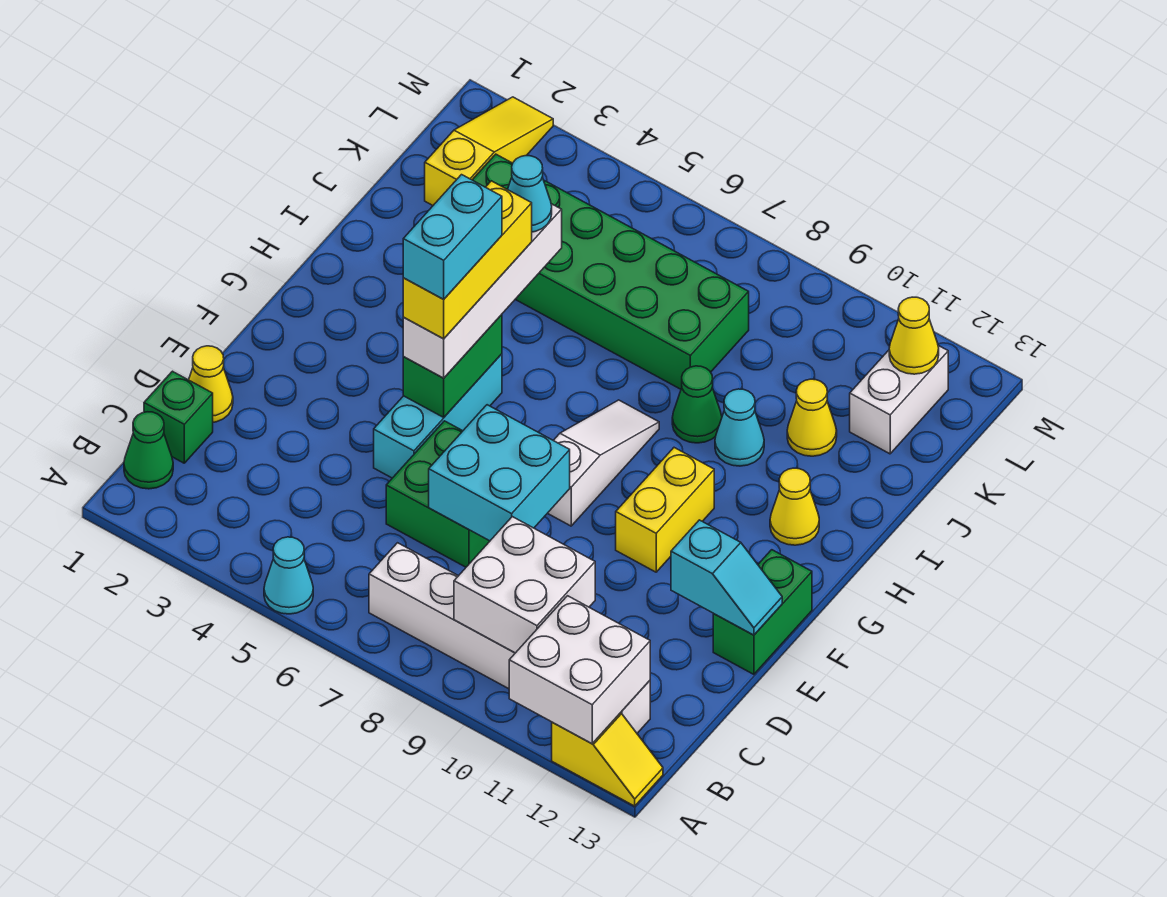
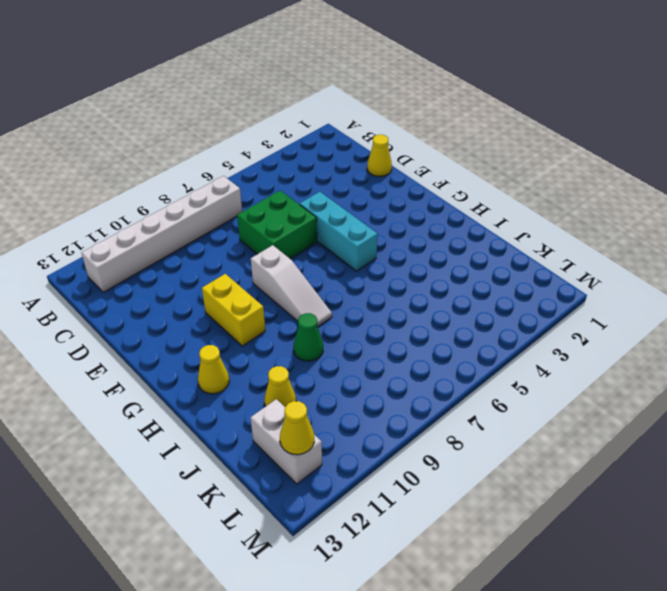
none -> cyan cone A5 level 1
none -> yellow slope A12:A13 level 1 top 12
none -> green cone B1 level 1

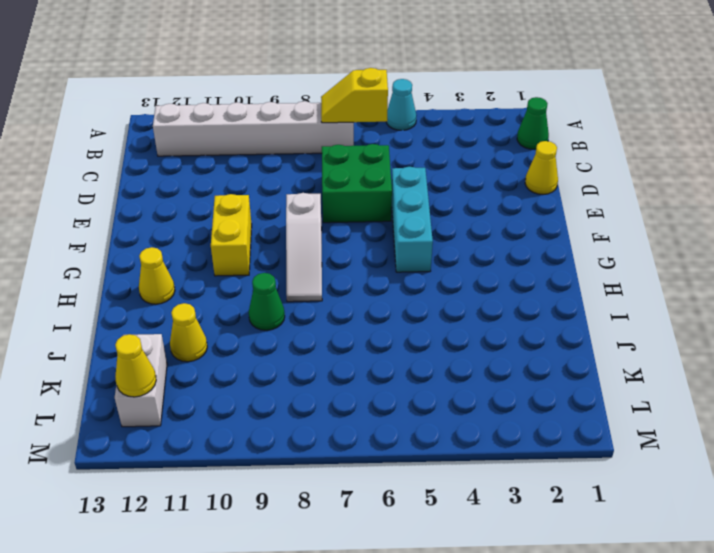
yellow slope B6:B7 level 2 top 6 -> yellow slope A12:A13 level 1 top 12
none -> green brick C1 level 1
none -> green brick E13:F13 level 1
none -> cyan cone I10 level 1

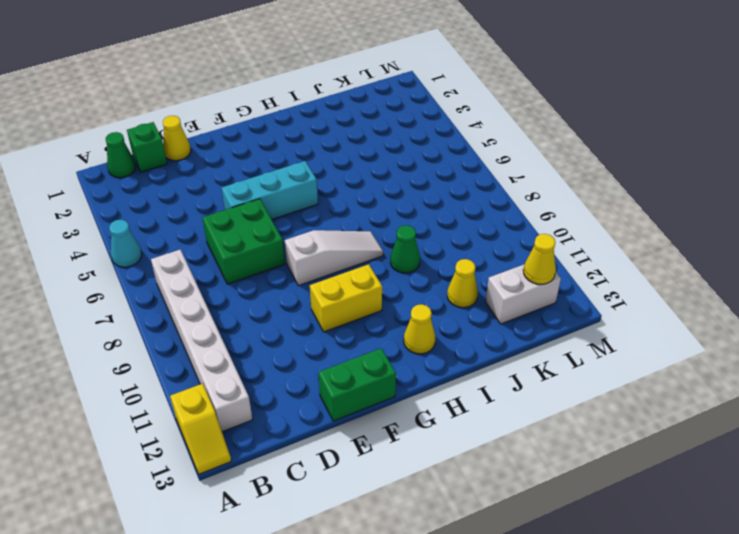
none -> cyan cone I10 level 1
none -> green brick J3:K8 level 1
none -> yellow slope K2:M2 level 1 top K

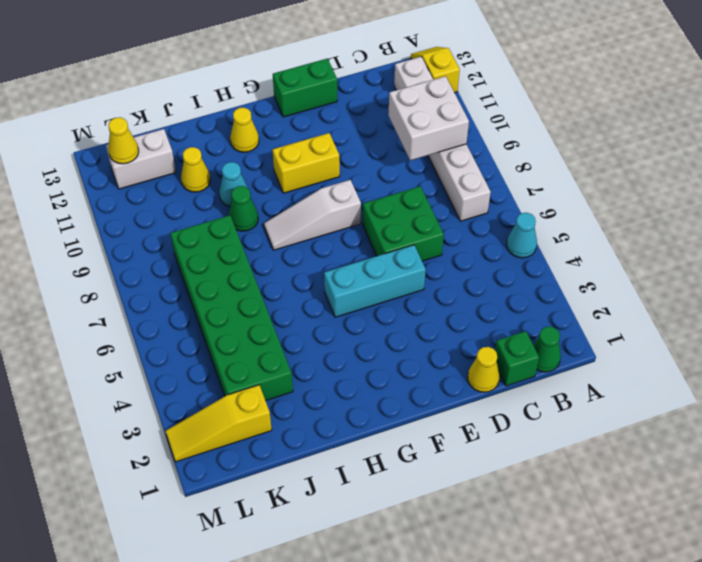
none -> white brick A11:B12 level 2
none -> cyan brick D7:E8 level 2
none -> cyan slope E12:E13 level 2 top 12

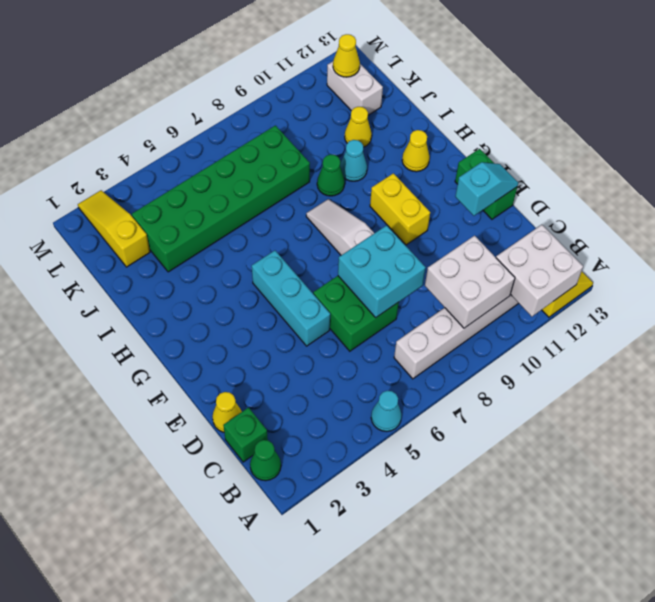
none -> green brick F5:G5 level 2
none -> white brick F5:I5 level 3
none -> yellow brick F5:H5 level 4

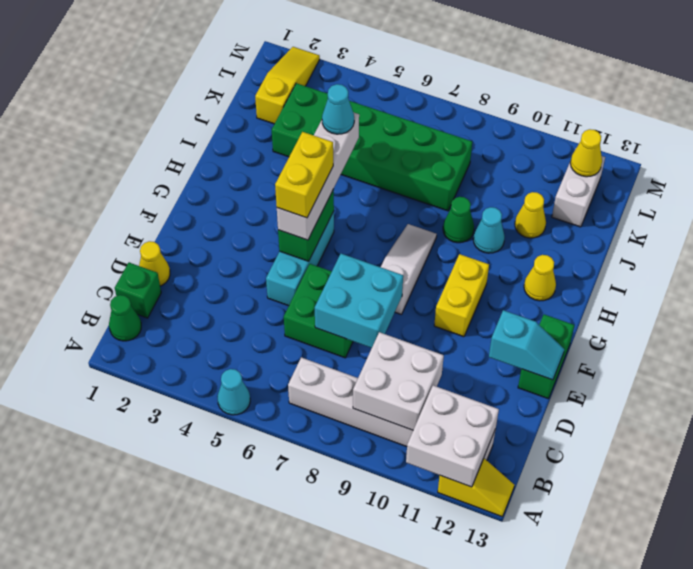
yellow brick F5:G5 level 4 -> yellow brick F5:H5 level 4
none -> cyan brick F5:G5 level 5

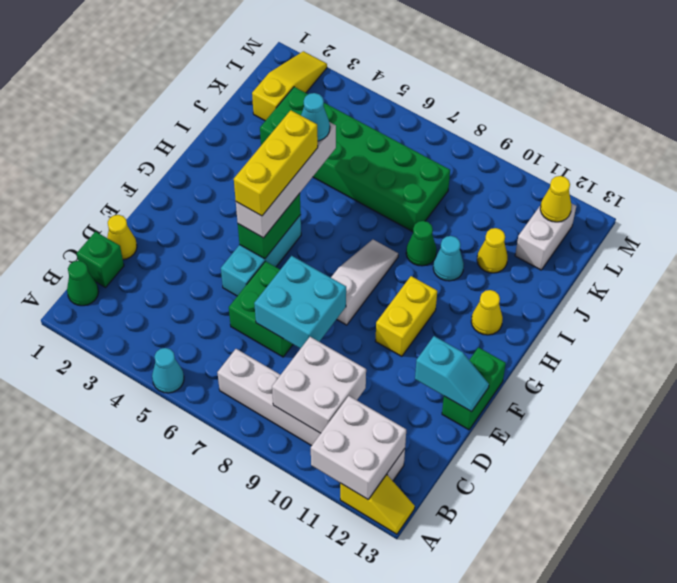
none -> cyan brick F5:G5 level 5

